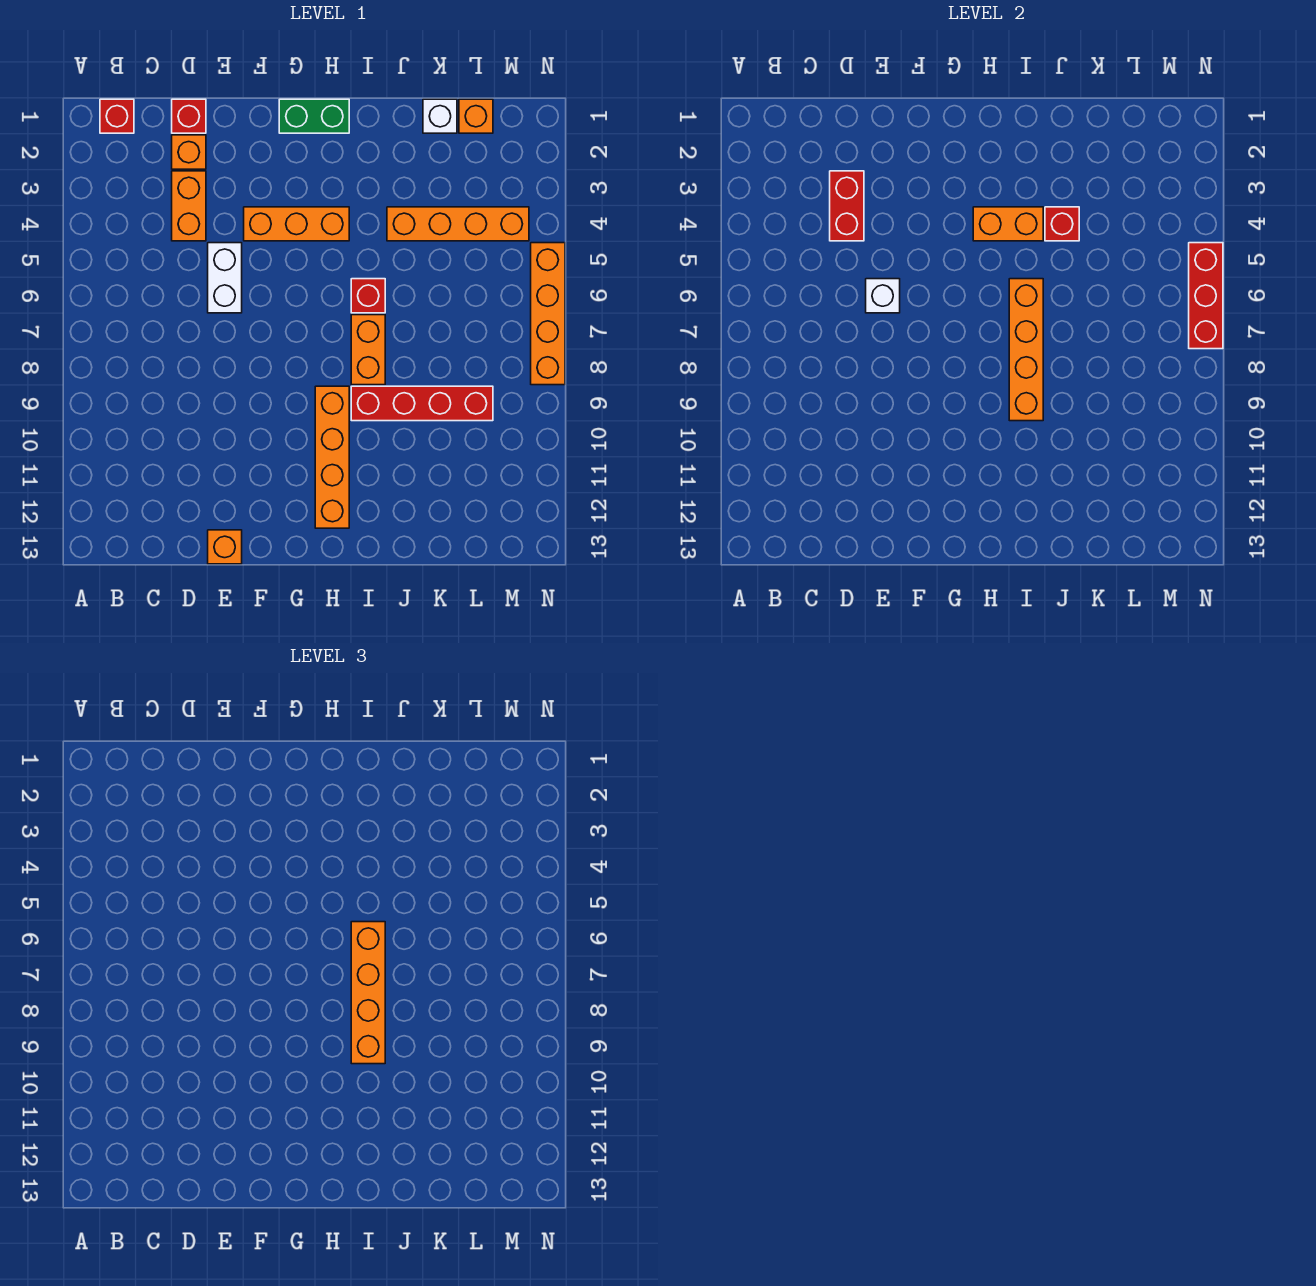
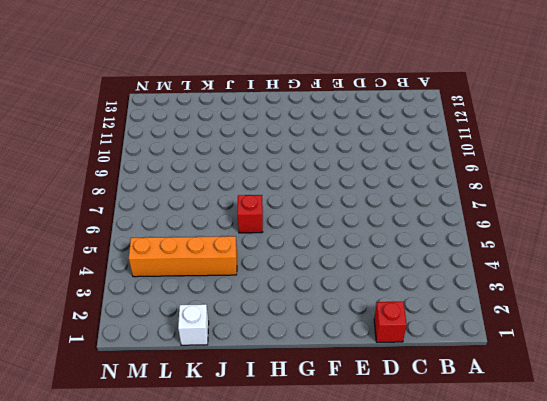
none -> red brick B1 level 1
none -> orange brick D2 level 1
none -> orange brick D3:D4 level 1

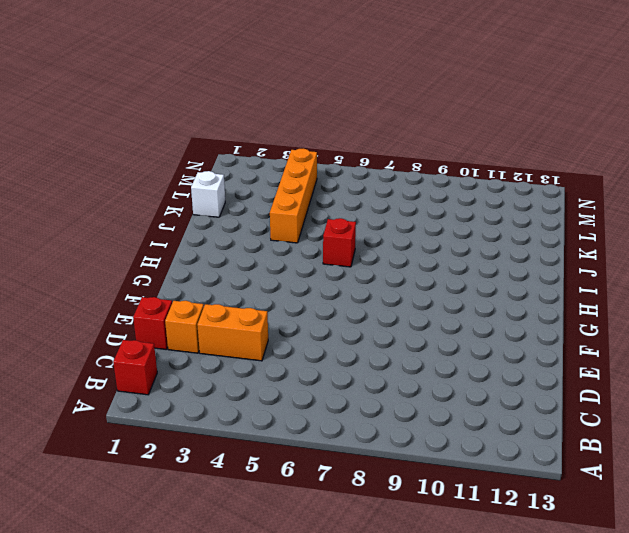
none -> white brick E5:E6 level 1
none -> orange brick E13 level 1
none -> orange brick F4:H4 level 1

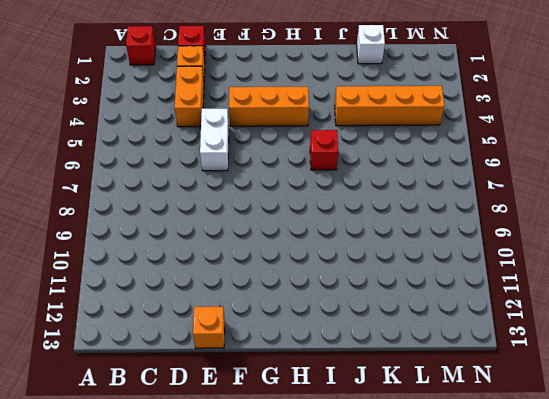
none -> green brick G1:H1 level 1
none -> orange brick H9:H12 level 1
none -> orange brick I7:I8 level 1

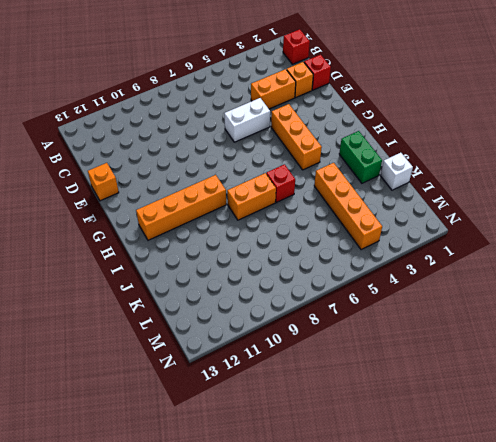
green brick I2:J2 level 1 -> green brick G1:H1 level 1
none -> red brick I9:L9 level 1
none -> orange brick L1 level 1
none -> orange brick N5:N8 level 1

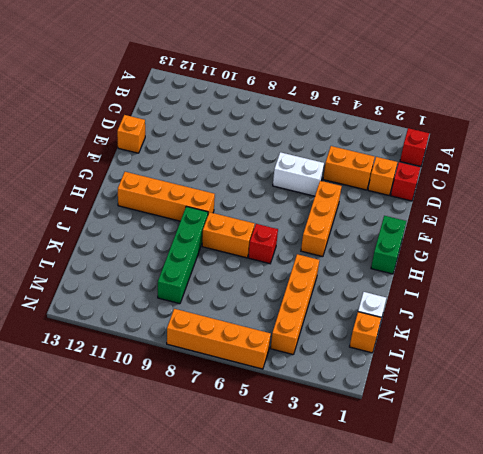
green brick I9:L9 level 1 -> red brick I9:L9 level 1
none -> red brick D3:D4 level 2
none -> white brick E6 level 2
none -> orange brick H4:I4 level 2

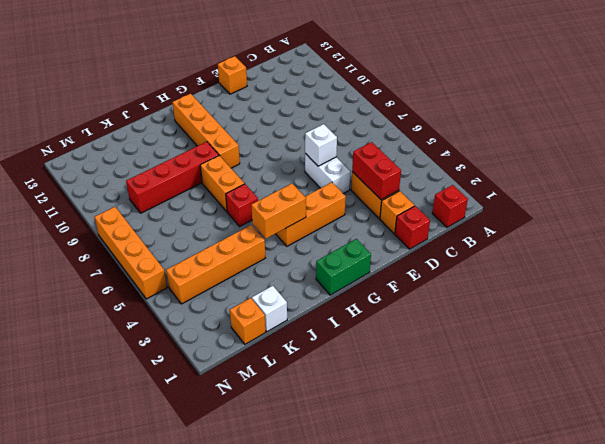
none -> orange brick I6:I9 level 2
none -> red brick J4 level 2
none -> red brick N5:N7 level 2

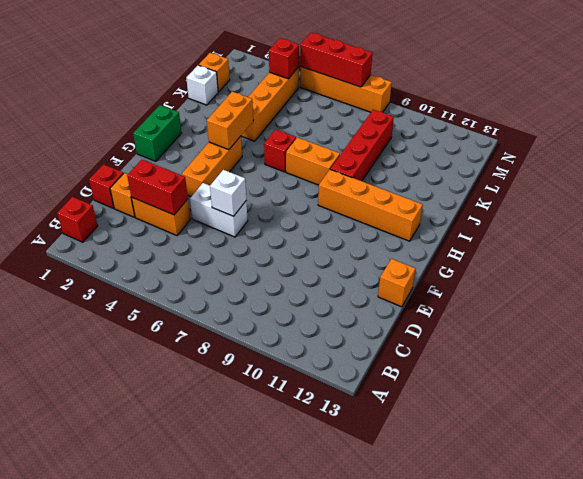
red brick M4 level 2 -> red brick J4 level 2
none -> orange brick I6:I9 level 2
none -> orange brick I6:I9 level 3

